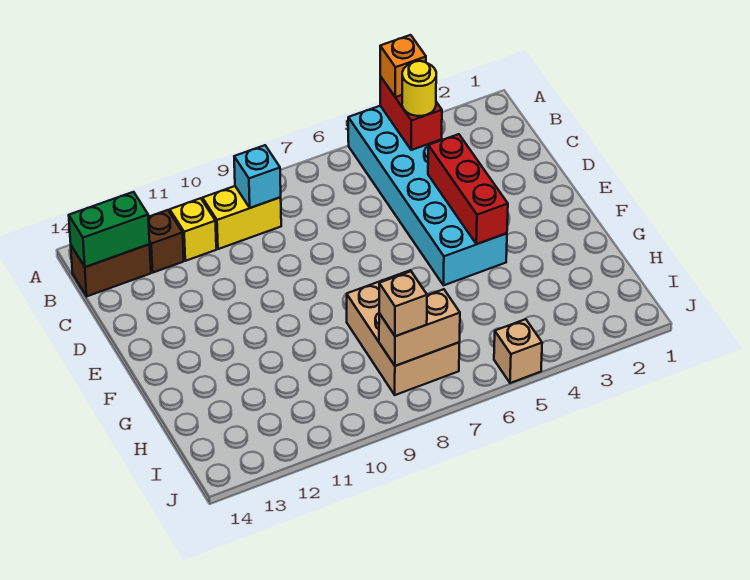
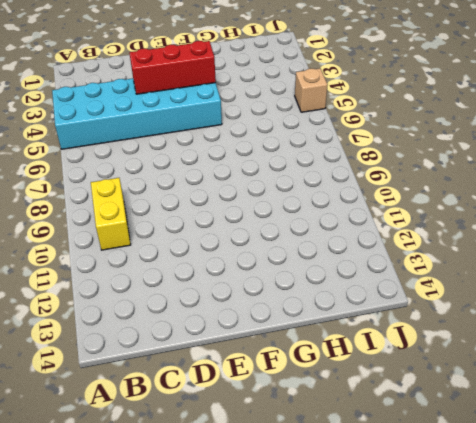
none -> yellow brick B11 level 1
none -> brown brick B12 level 1
none -> brown brick B13:B14 level 1

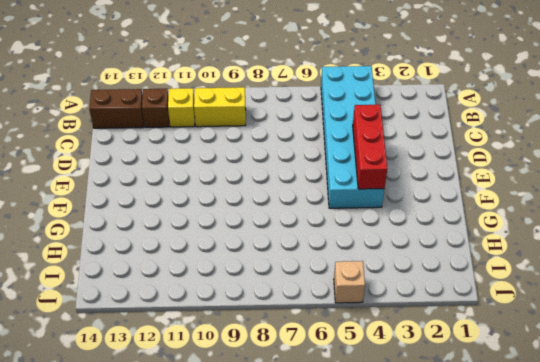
none -> tan brick G7:I8 level 1
none -> red brick A4:B4 level 2
none -> cyan brick B9 level 2

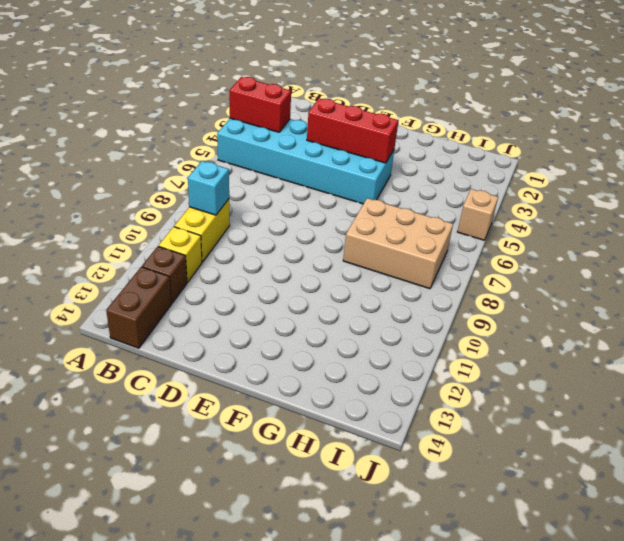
none -> green brick B13:B14 level 2
none -> tan brick I7:I8 level 2
none -> orange brick A4 level 3

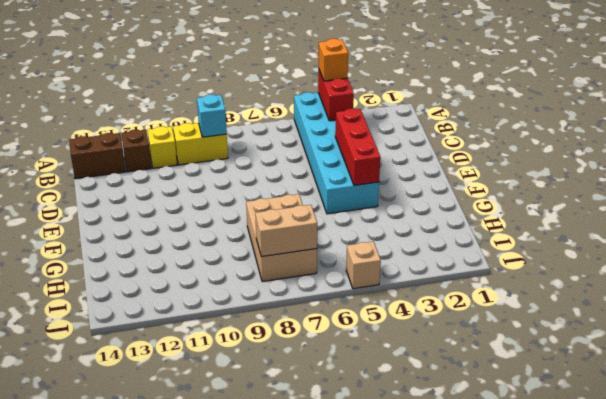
none -> green brick B13:B14 level 2
none -> yellow round brick B4 level 3
none -> tan brick I8 level 3

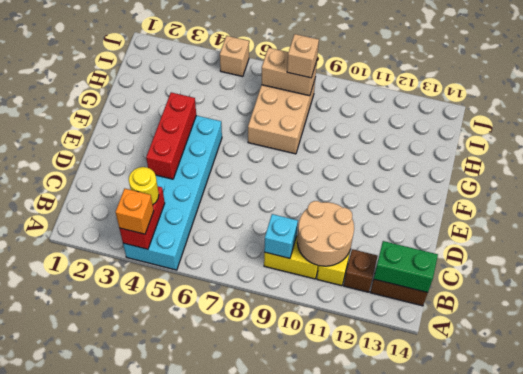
tan round brick B10:C11 level 2 -> none

